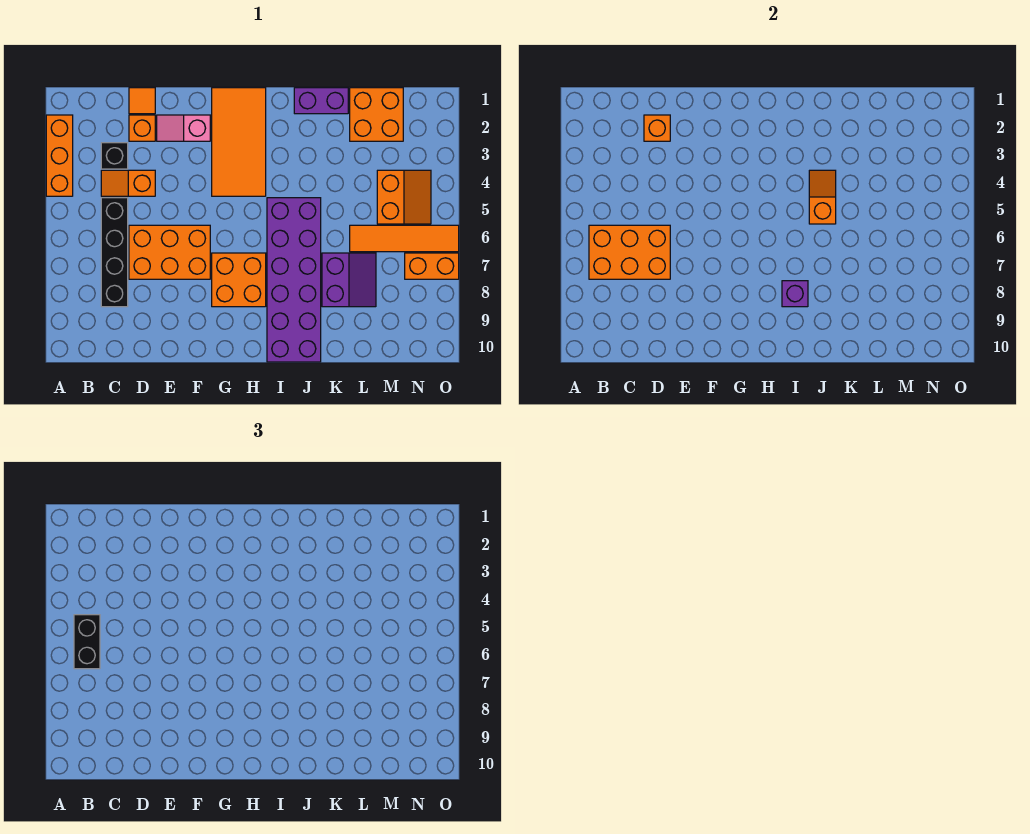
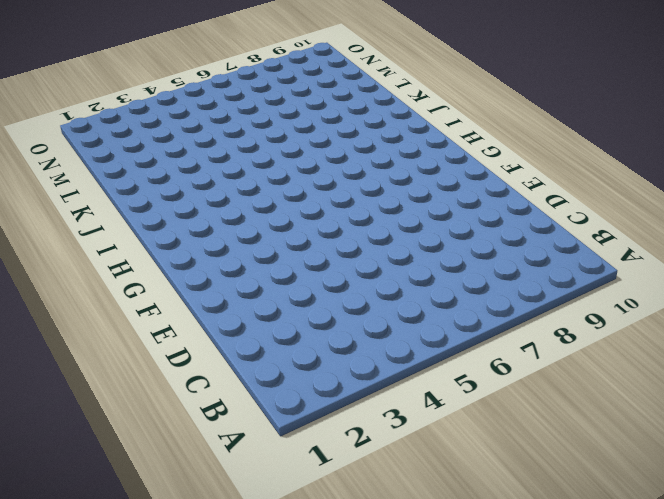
none -> orange brick A2:A4 level 1
none -> black brick C3 level 1
none -> orange slope C4:D4 level 1 top D

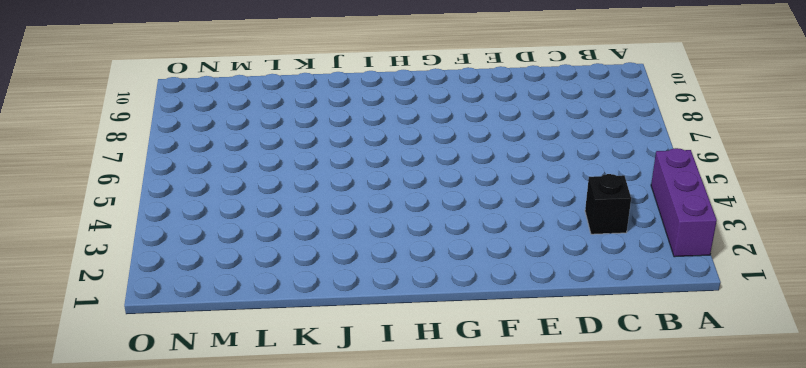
purple brick A2:A4 level 1 -> orange brick A2:A4 level 1
none -> orange slope C4:D4 level 1 top D
none -> black brick C5:C8 level 1
none -> orange tile D1 level 1

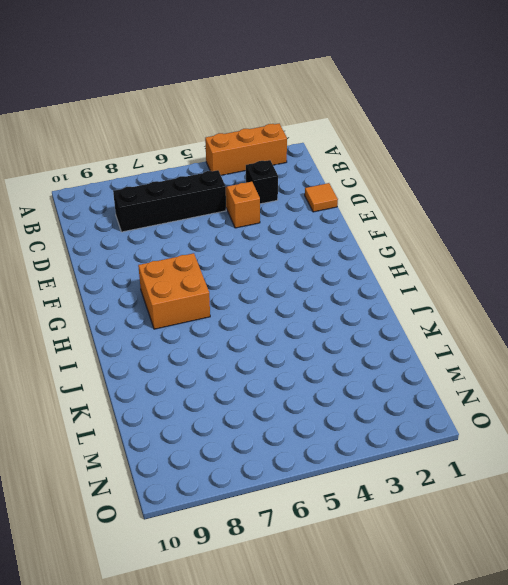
none -> orange brick D2 level 1
none -> orange brick D6:F7 level 1
none -> pink slope E2:F2 level 1 top F

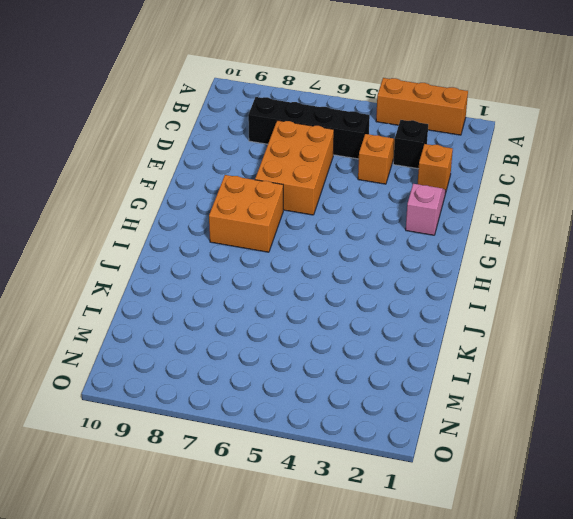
none -> orange tile D1 level 1
none -> orange tile G1:H4 level 1
none -> purple brick I5:J10 level 1

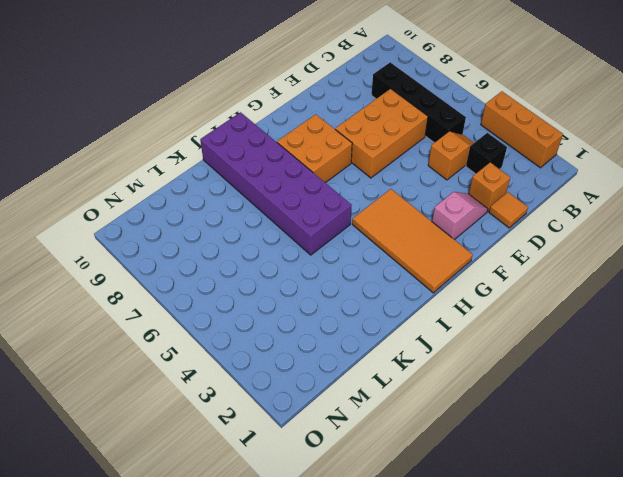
none -> purple brick J1:K1 level 1
none -> purple slope K7:L8 level 1 top K
none -> orange brick L1:M2 level 1

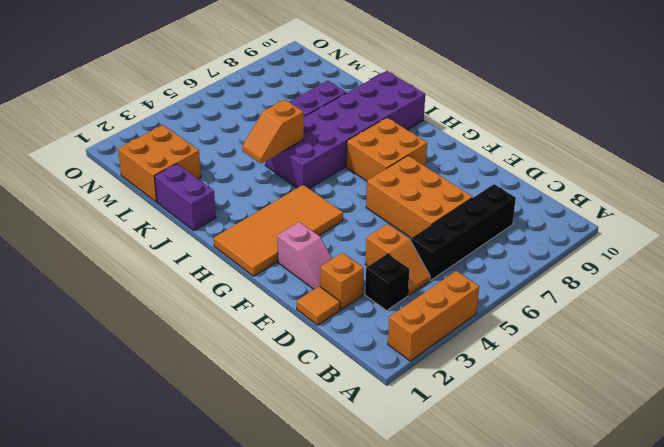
none -> orange tile L6:O6 level 1
none -> orange slope M4:N5 level 1 top M
none -> orange brick N7:O7 level 1

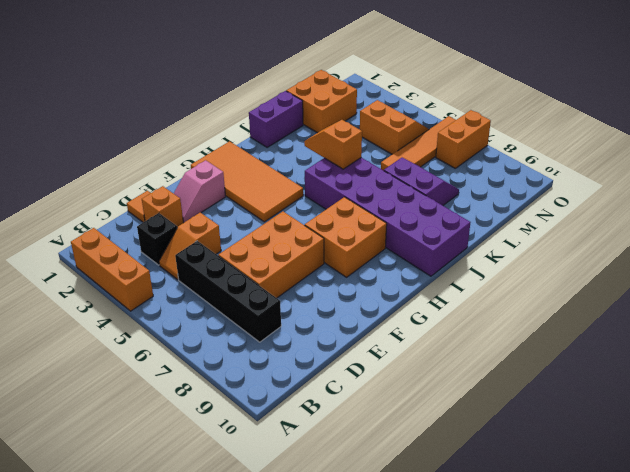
none -> orange brick B6:D7 level 2
none -> orange brick D2 level 2
none -> purple brick I8 level 2

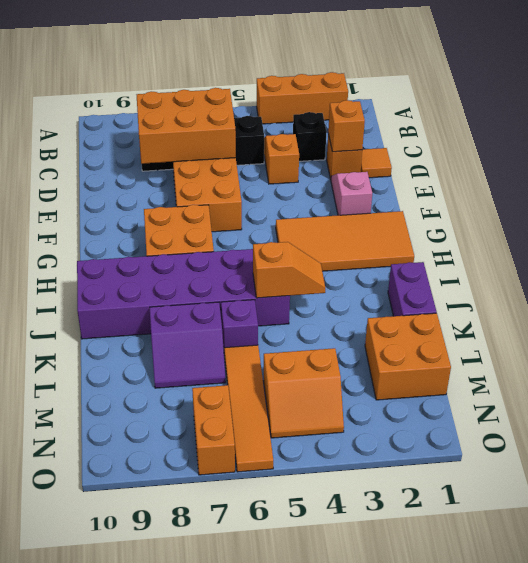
orange brick C6:D8 level 2 -> orange brick B6:D7 level 2
purple brick K6 level 1 -> purple brick I8 level 2
none -> black brick B5:B6 level 3

